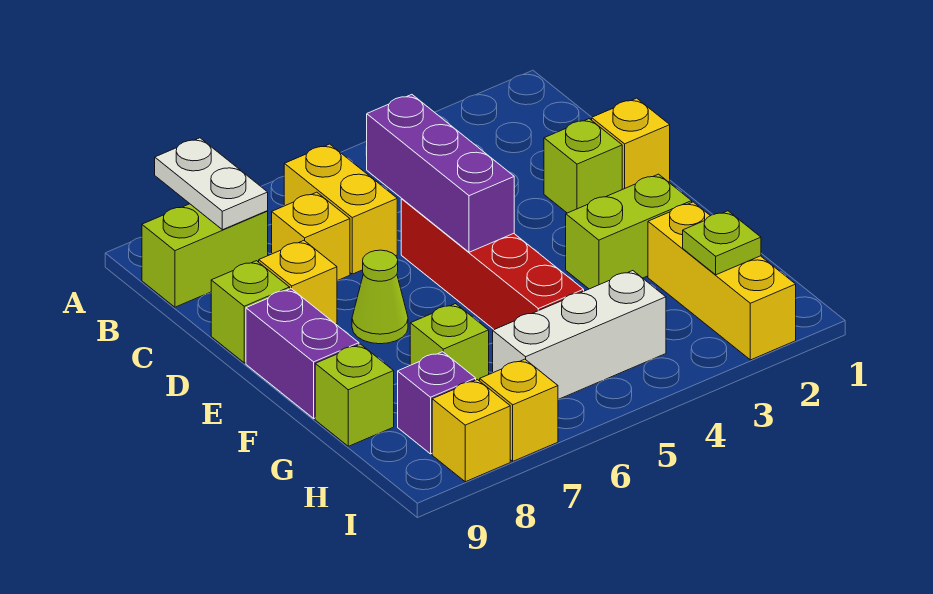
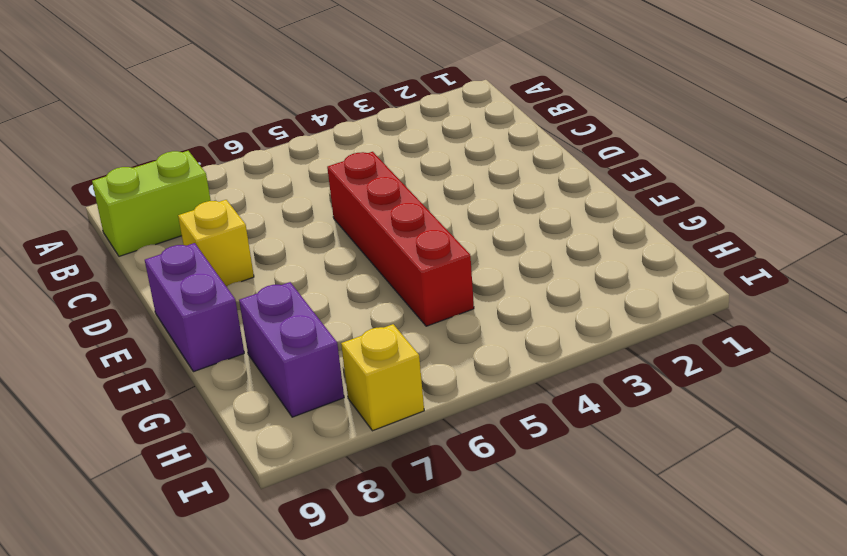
purple brick G8:H8 level 1 -> purple brick H8 level 1
none -> yellow brick B6:C6 level 1
none -> yellow brick C7 level 1
none -> yellow brick D1 level 1

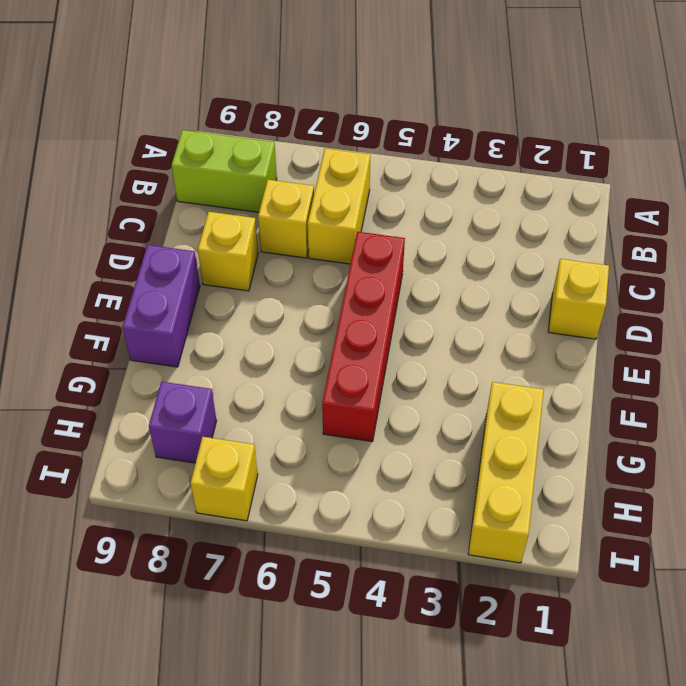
none -> lime brick D2 level 1
none -> lime brick D9 level 1
none -> lime cone E7 level 1

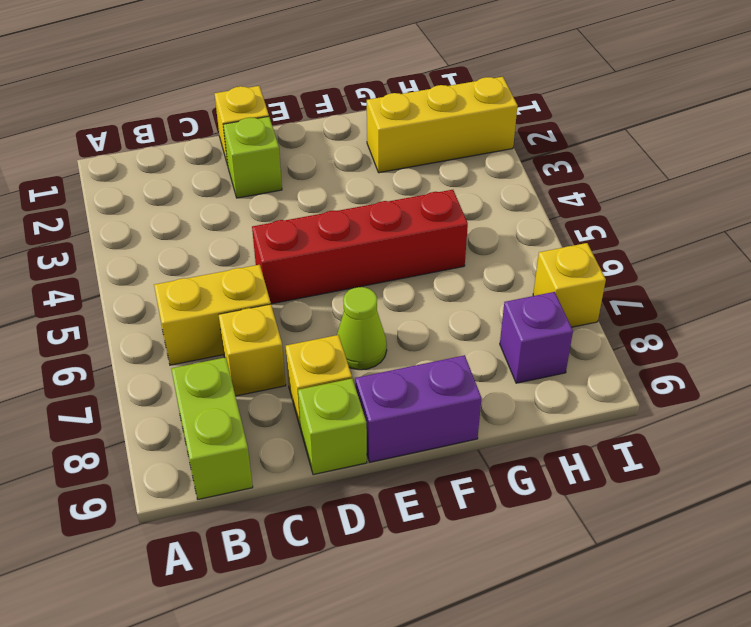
none -> lime brick F2:F3 level 1
none -> lime brick G7 level 1
none -> lime brick G9 level 1

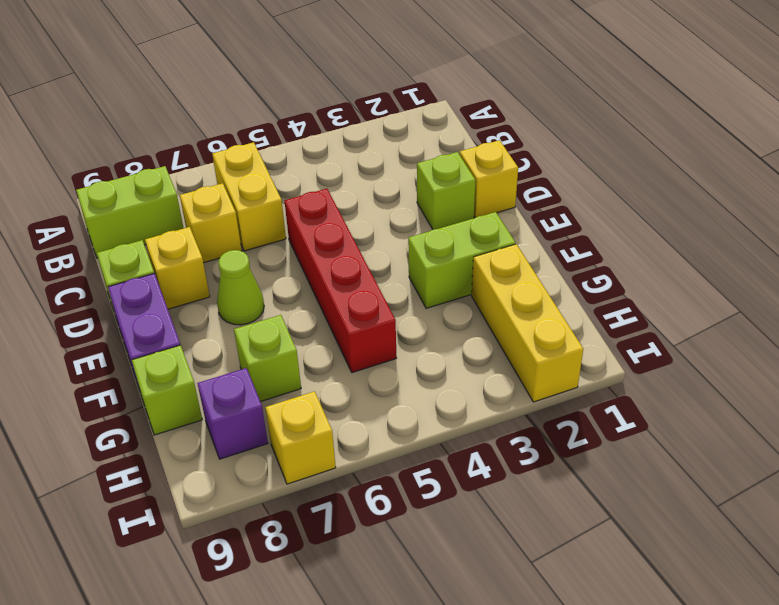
none -> white brick H4:H6 level 1
none -> yellow brick I8 level 1
none -> white plate A8:B8 level 2

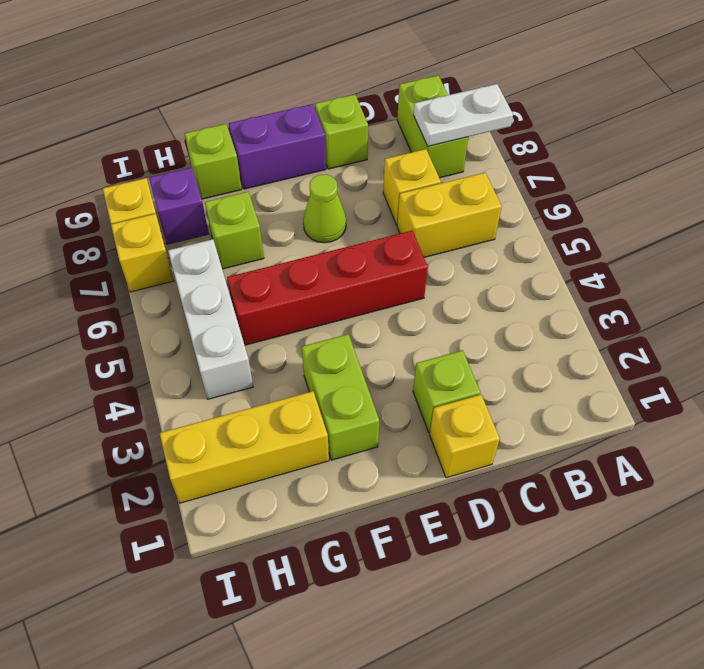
none -> yellow brick D8 level 1
none -> purple brick C5:E5 level 2
none -> lime plate H2 level 2

